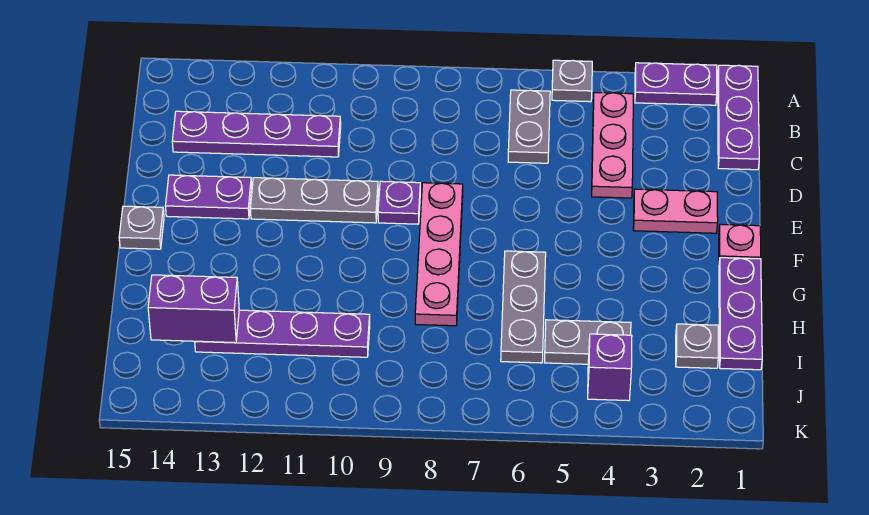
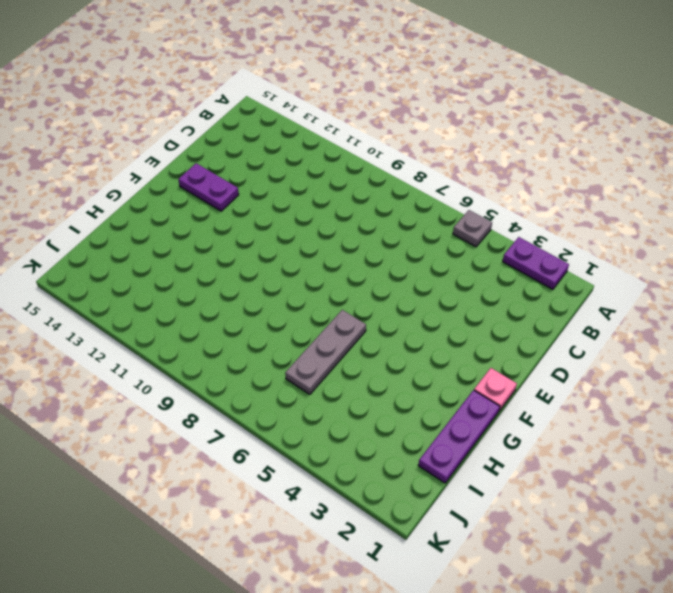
none -> purple plate A1:C1 level 1
none -> pink plate B4:D4 level 1
none -> grey plate B6:C6 level 1

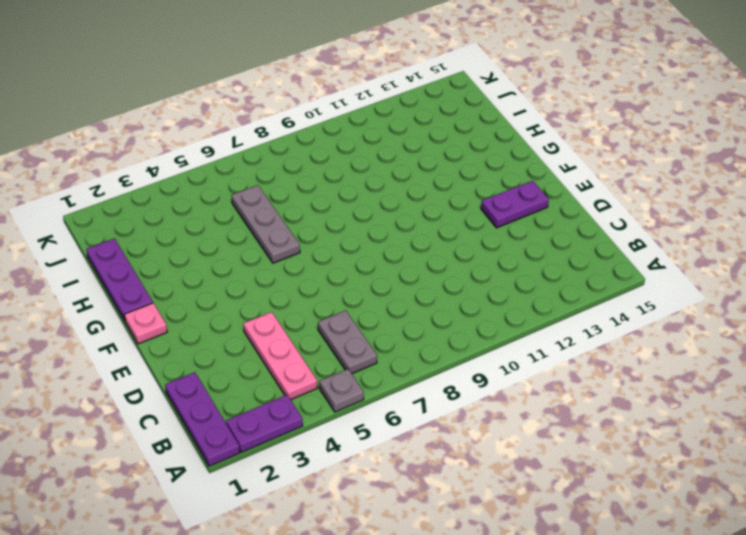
none -> purple plate C11:C14 level 1
none -> pink plate E2:E3 level 1
none -> pink plate E8:H8 level 1

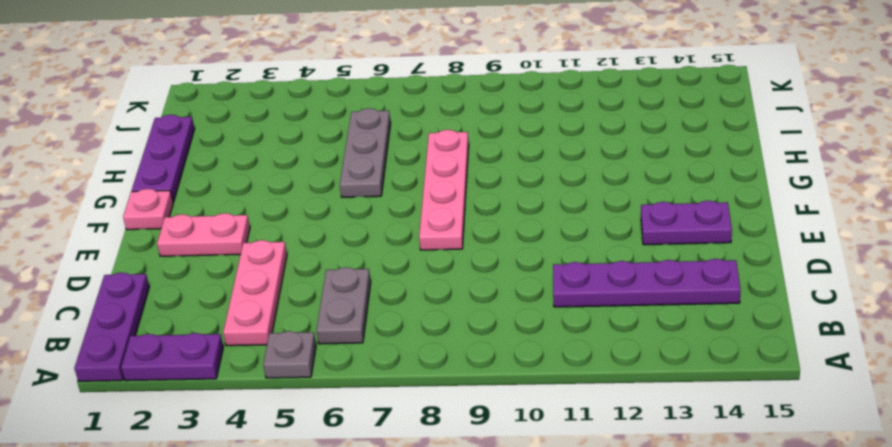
none -> purple plate E9 level 1
none -> grey plate E10:E12 level 1
none -> grey plate F15 level 1

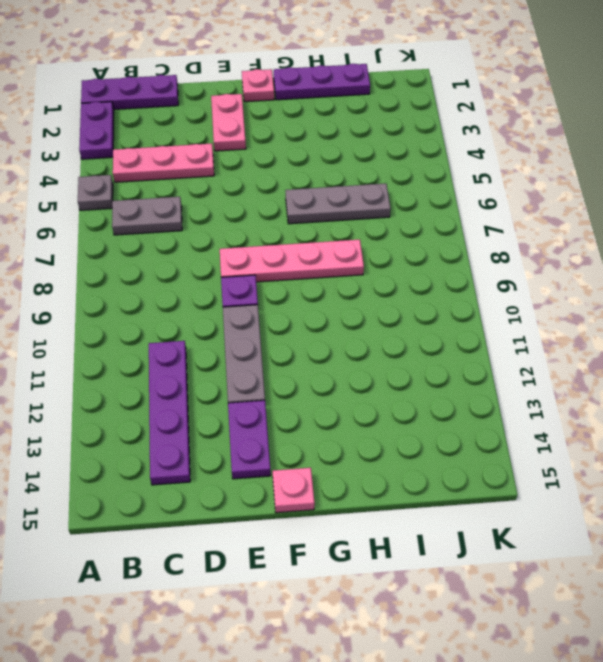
pink plate F15 level 1 -> grey plate F15 level 1
none -> grey plate I2 level 1
none -> grey plate I4:I5 level 1
none -> purple plate I10:I13 level 1

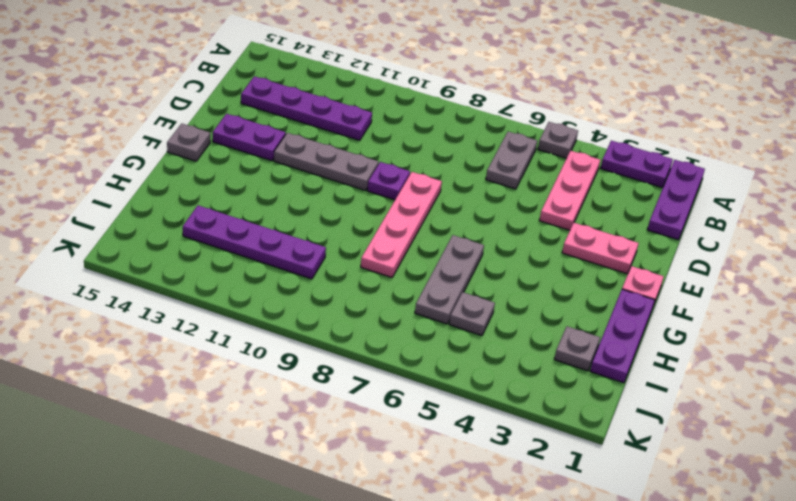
grey plate I5 level 1 -> grey plate I4:I5 level 1
none -> purple brick J4 level 1
none -> purple brick I13:I14 level 2

